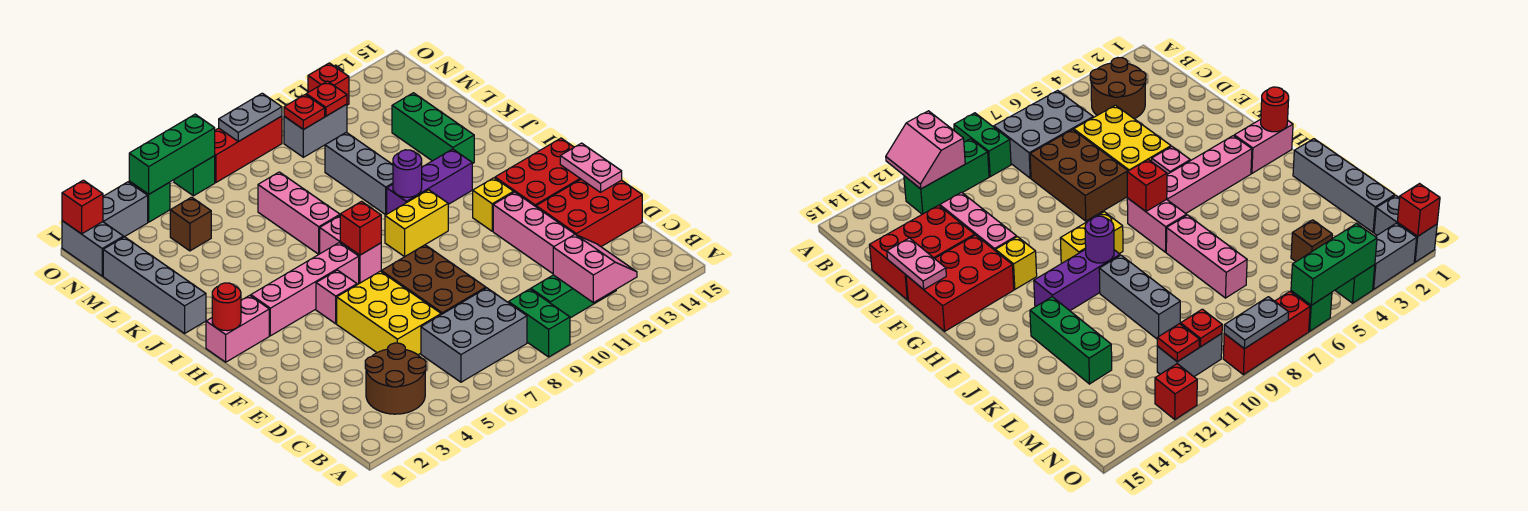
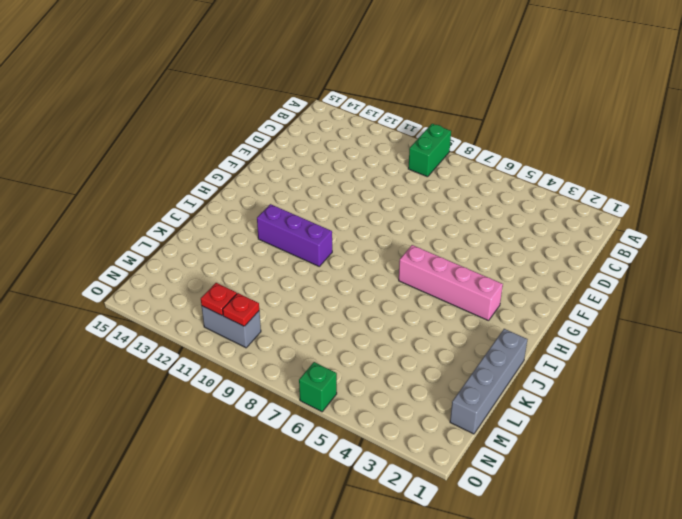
none -> brown round brick B3:C4 level 1
none -> grey brick B6:C8 level 1
none -> green brick B10:B12 level 1
none -> yellow brick D5:F6 level 1

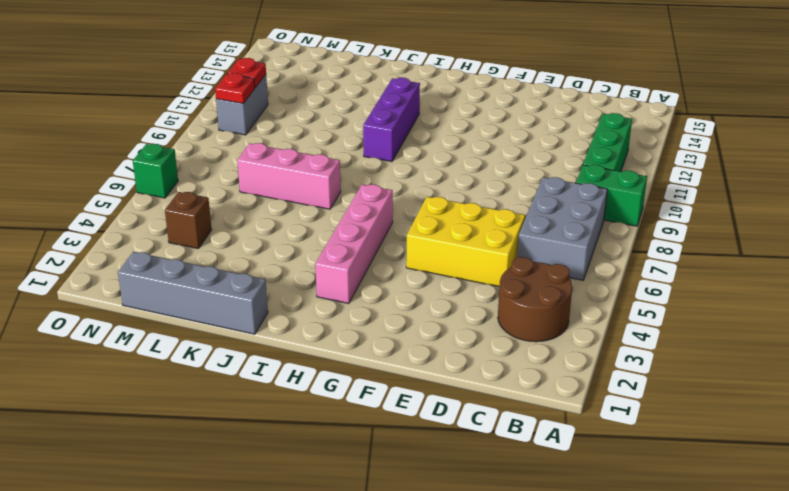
none -> brown brick D7:F8 level 1
none -> pink brick D12:F12 level 1
none -> red brick D13:E15 level 1
none -> red brick F13:G15 level 1

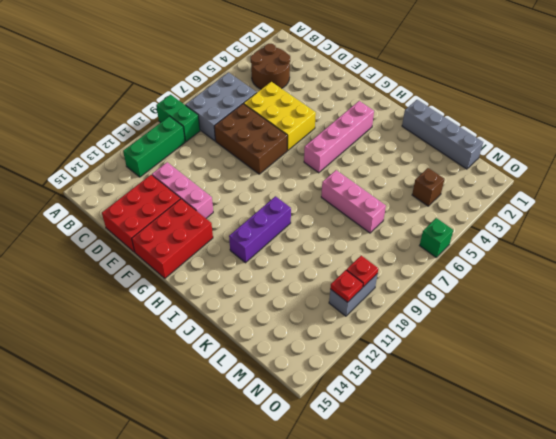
none -> pink brick G5 level 1
none -> yellow brick G12 level 1
none -> pink brick H1:H2 level 1
none -> pink brick H7:I7 level 1

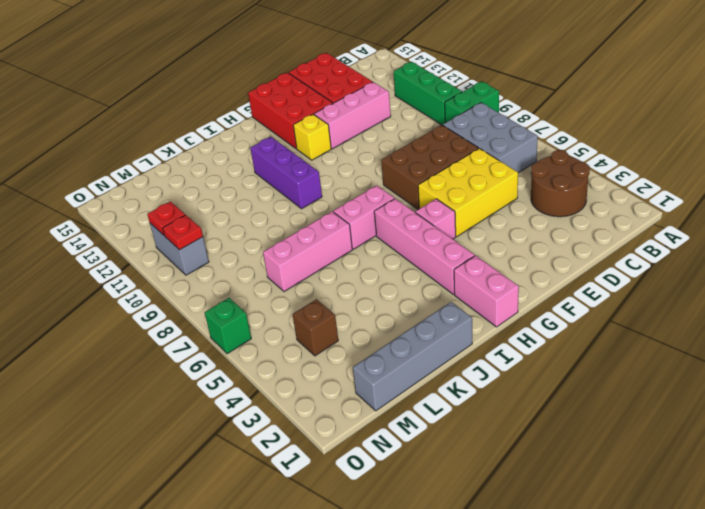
none -> yellow brick H9:H10 level 1
none -> grey brick J10:L10 level 1
none -> green brick J13:L13 level 1
none -> grey brick N1:O1 level 1

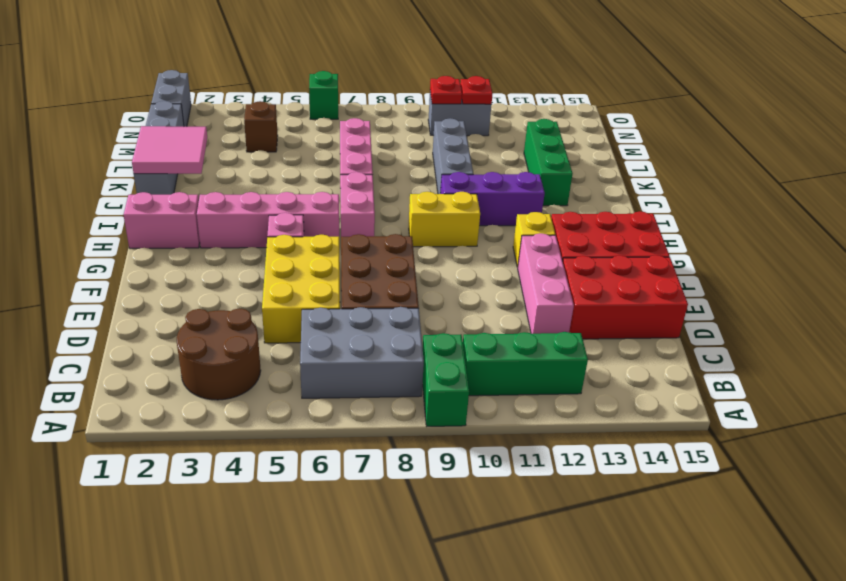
pink tile J1:K2 level 2 -> none
none -> grey brick O2:O3 level 1
none -> green brick O4 level 1
none -> red brick O7:O9 level 1
none -> red brick O12 level 1

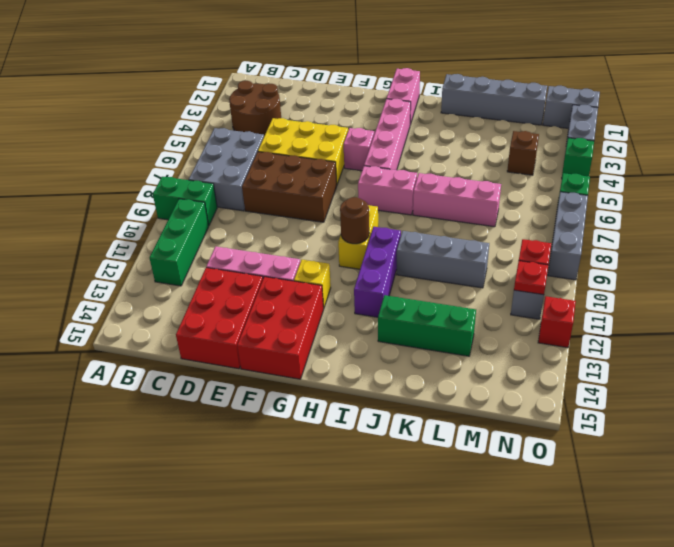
brown round brick H10 level 2 -> none
grey brick O7:O9 level 1 -> red brick O7:O9 level 1
none -> pink slope A11:B12 level 2 top 11
none -> pink plate E15:F15 level 2
none -> red round brick H1 level 2
none -> red brick H7 level 2

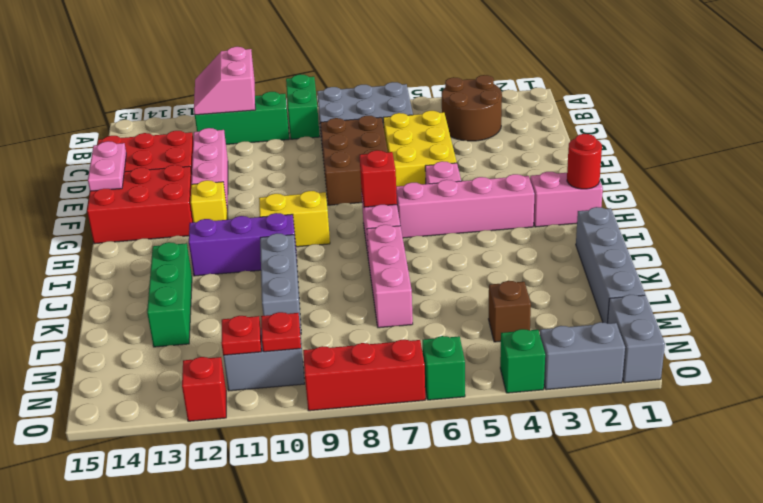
none -> purple round brick I10 level 2
none -> red brick O1 level 2
none -> green brick O4:O6 level 2
none -> grey plate O8:O9 level 2

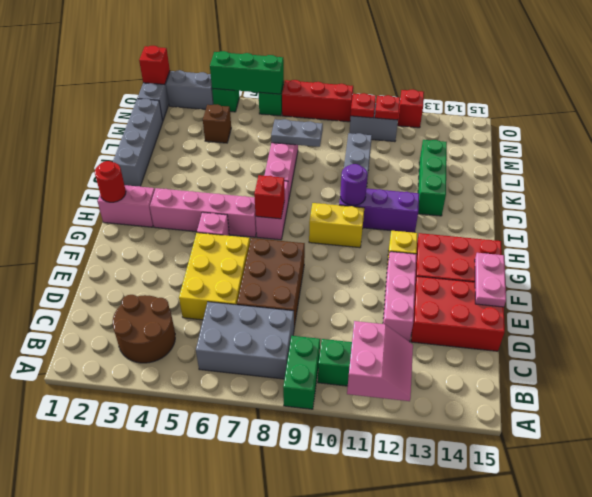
grey plate L7:L8 level 2 -> grey plate O8:O9 level 2

